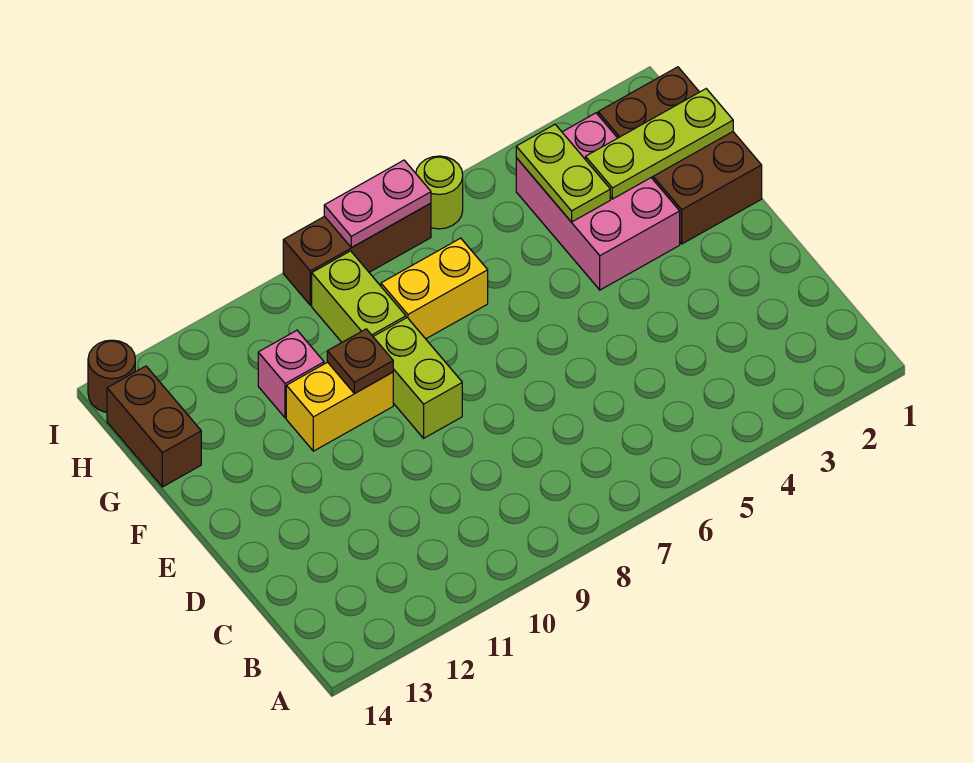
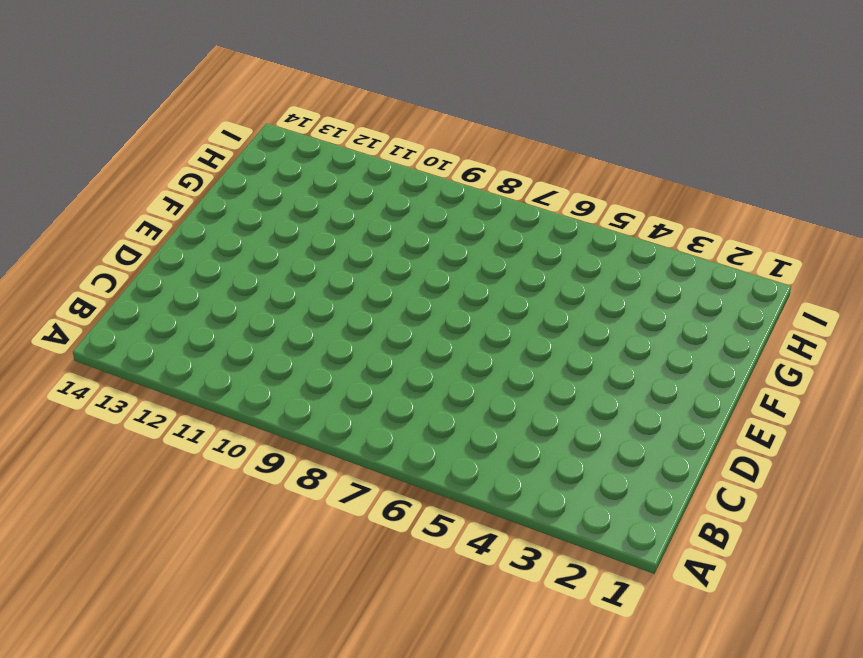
none -> lime brick E9:F9 level 1
none -> brown brick F1:H2 level 1
none -> pink brick F3:H4 level 1

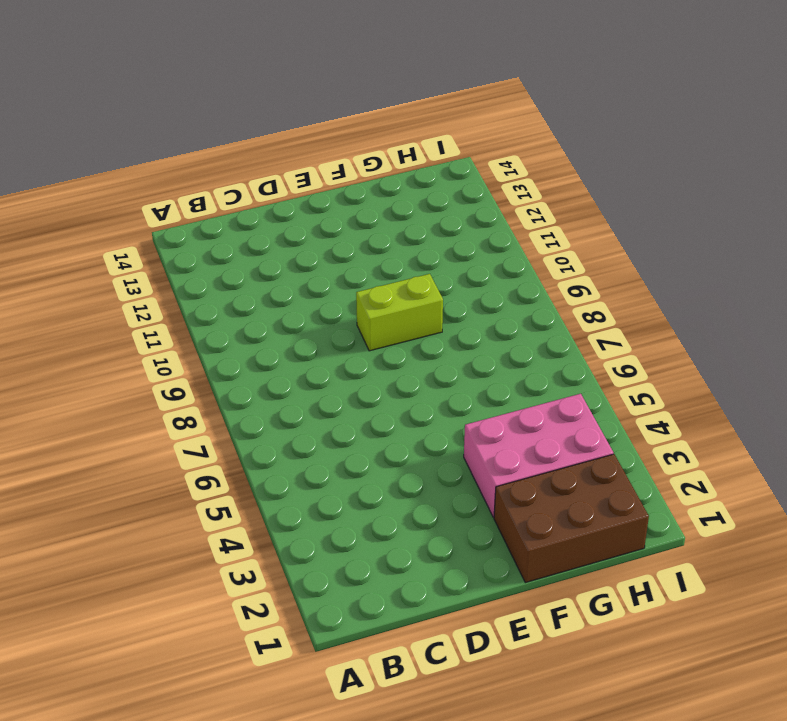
none -> yellow brick F10:F11 level 1
none -> yellow brick G7:G8 level 1
none -> lime brick G9:H9 level 1

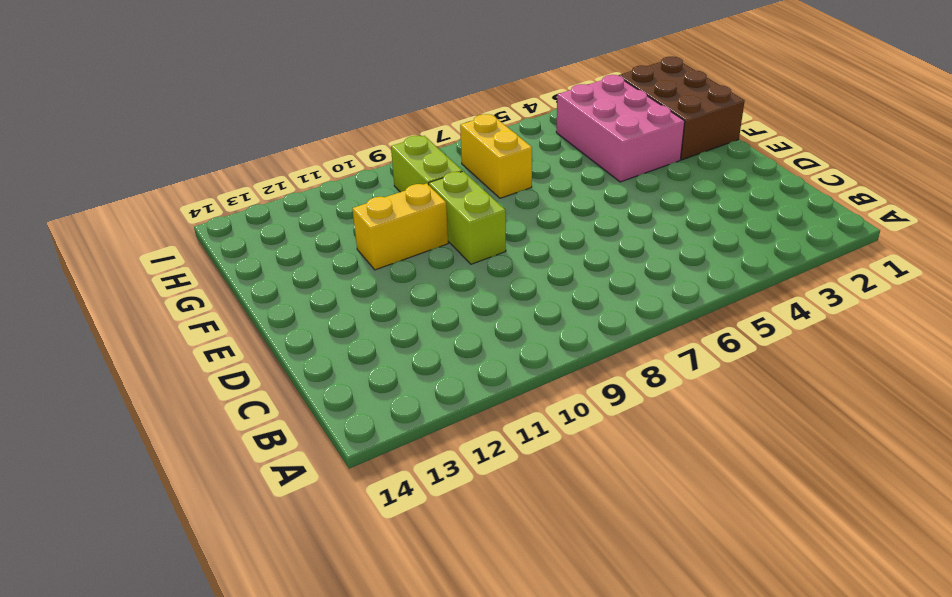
yellow brick G7:H7 level 1 -> yellow brick G7:G8 level 1
none -> pink brick G11 level 1
none -> brown brick G14:H14 level 1
none -> lime round brick I6 level 1

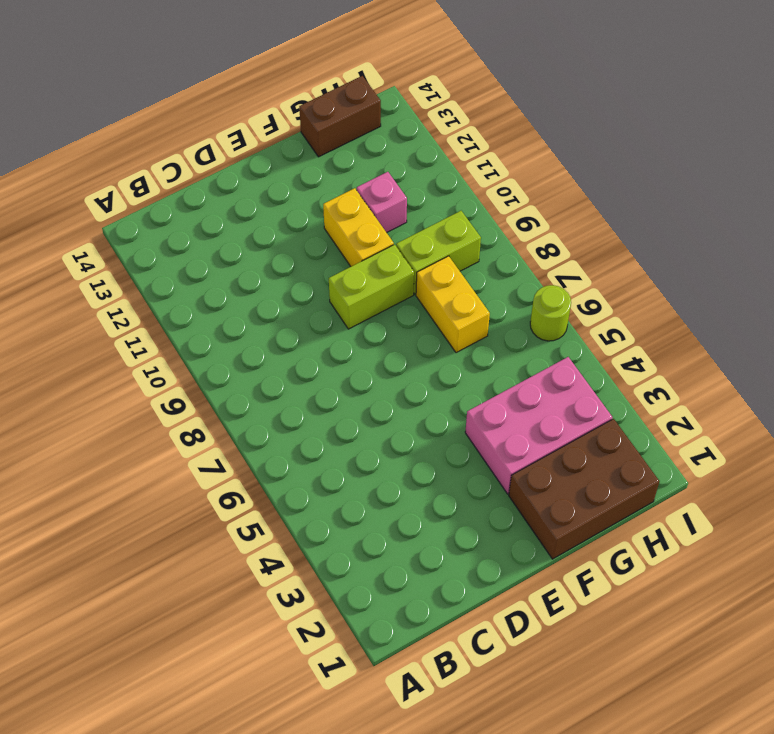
none -> brown brick I7:I9 level 1
none -> brown round brick I14 level 1
none -> brown plate F10 level 2

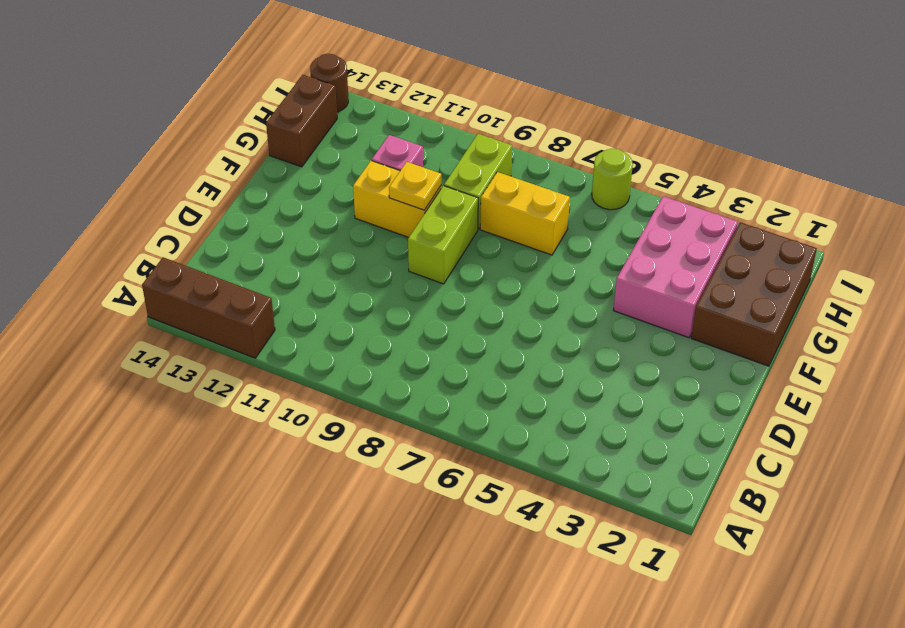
brown brick A12:A14 level 1 -> brown brick I7:I9 level 1
yellow plate F10 level 2 -> brown plate F10 level 2
none -> lime plate G1:G3 level 2
none -> lime plate G4:H4 level 2
none -> pink plate I7:I8 level 2

